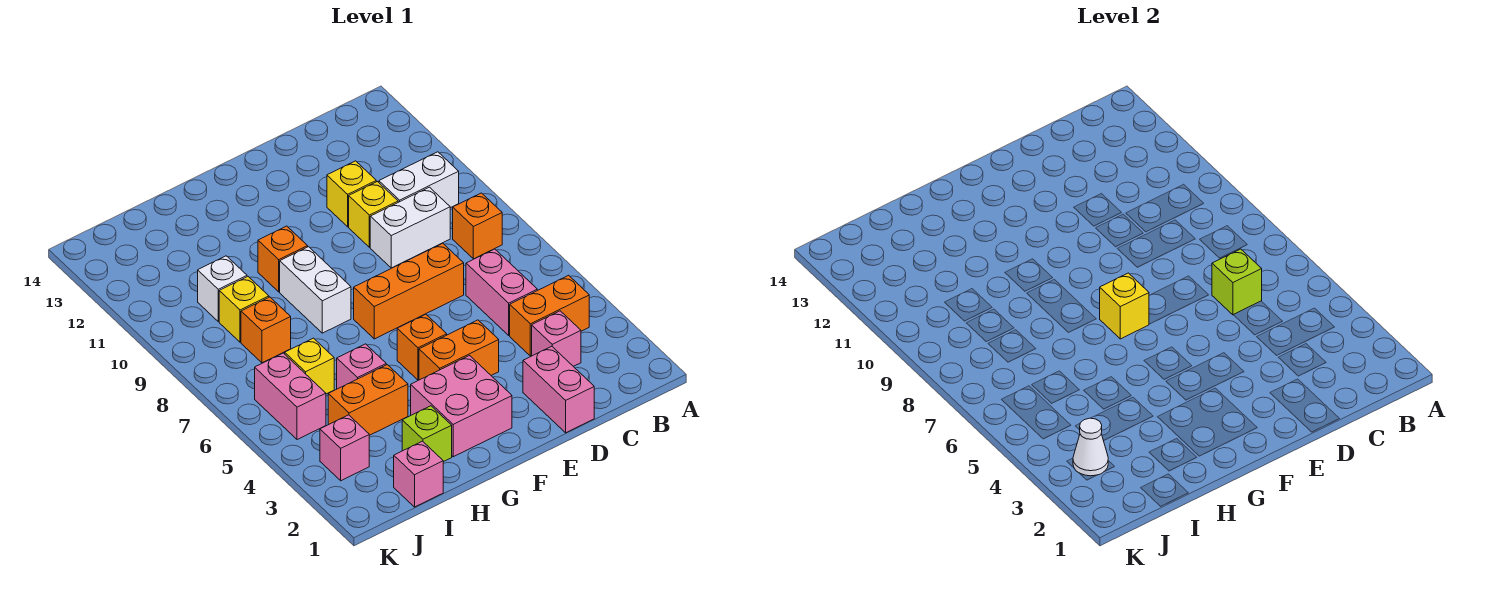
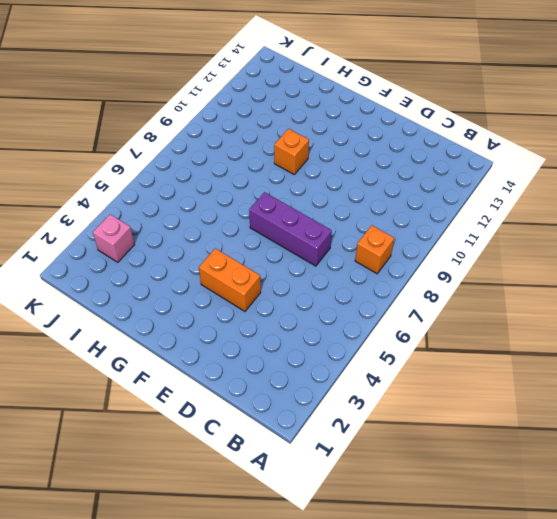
purple brick D7:F7 level 1 -> orange brick D7:F7 level 1
none -> orange brick B4:C4 level 1
none -> white brick B10:C10 level 1
none -> pink brick C3 level 1

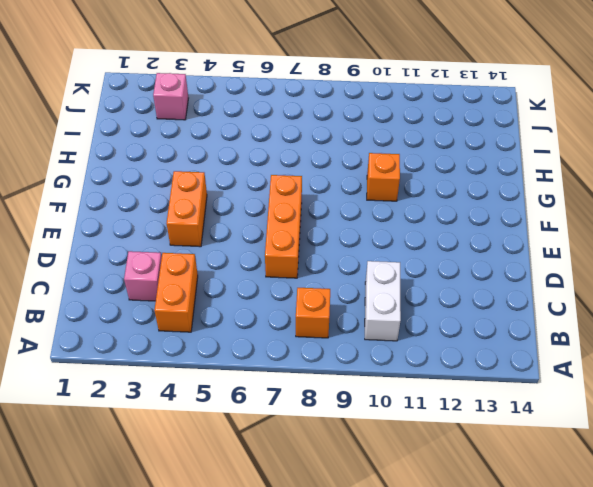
none -> pink brick C5:C6 level 1
none -> white brick C9:D9 level 1
none -> pink brick D1:D2 level 1

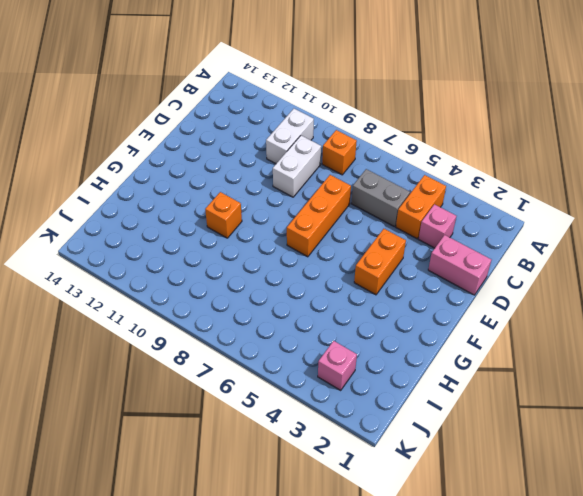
grey brick C5:C6 level 1 -> pink brick C5:C6 level 1
none -> yellow brick D10 level 1
none -> yellow brick D11 level 1
none -> pink brick F2:G3 level 1

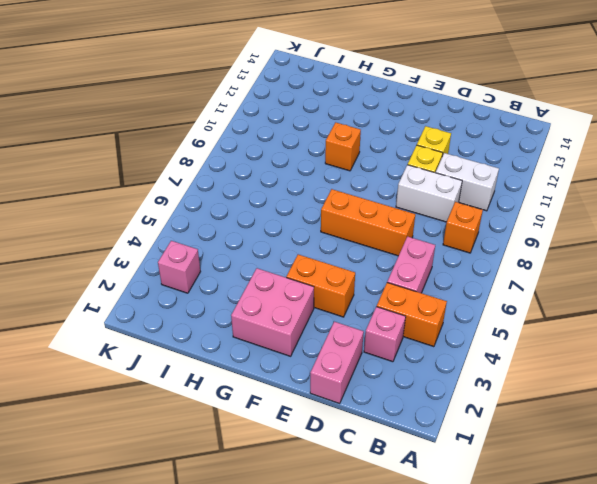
none -> orange brick F5 level 1
none -> white brick G8:G9 level 1
none -> lime brick H2 level 1

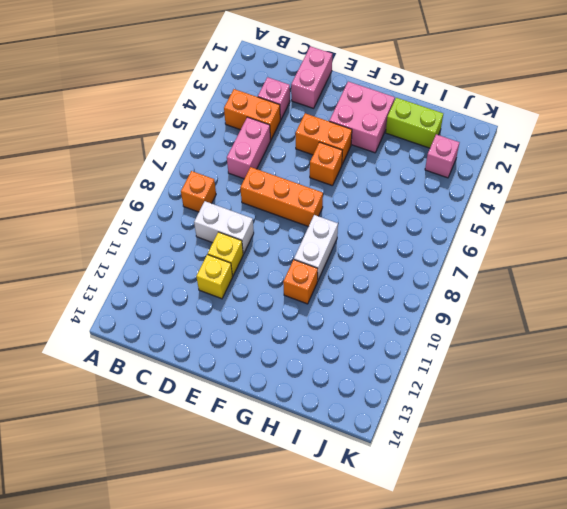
lime brick H2:I2 level 1 -> lime brick H2 level 1
none -> white brick B10:C10 level 1
none -> orange brick H4:I4 level 1
none -> pink brick H5 level 1

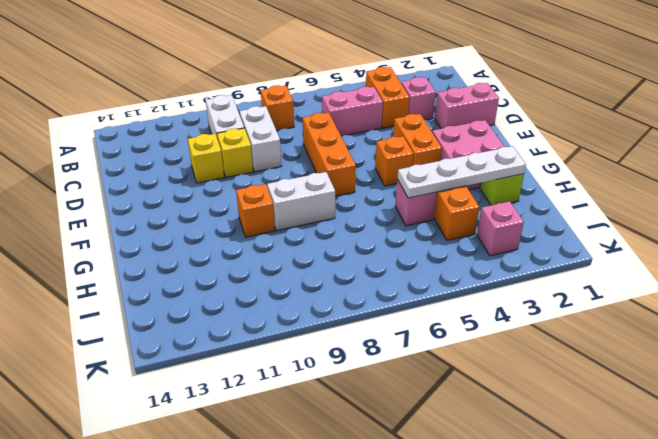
white plate H2:H5 level 2 -> none
none -> pink brick I1 level 1
none -> yellow brick I6 level 1
none -> orange brick I8 level 1

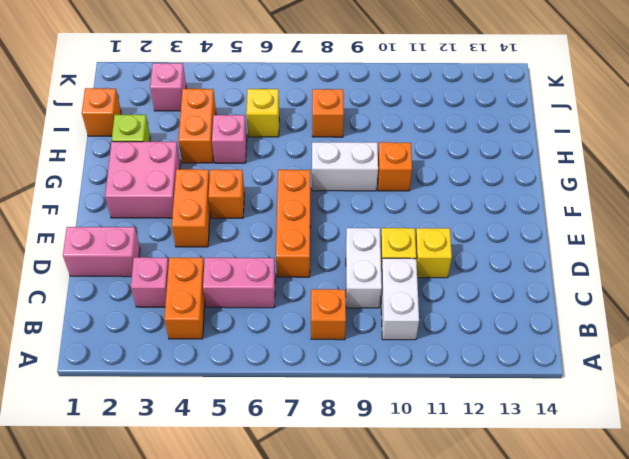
orange brick I1 level 1 -> pink brick I1 level 1
none -> yellow brick I9 level 1
none -> white brick I10 level 1
none -> pink brick J5:J6 level 1

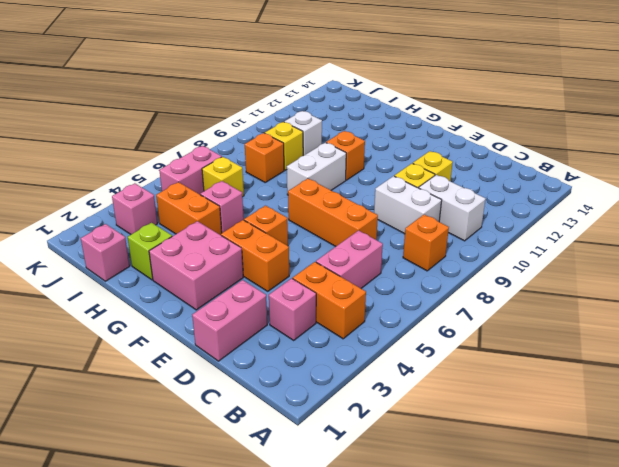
none -> lime brick C6 level 2
none -> yellow brick F7 level 2
none -> white cone J3 level 2

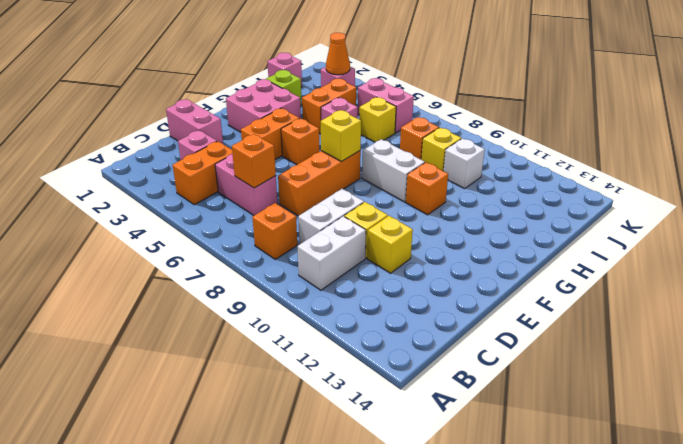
orange brick C6 level 2 -> lime brick C6 level 2
orange cone J3 level 2 -> white cone J3 level 2

